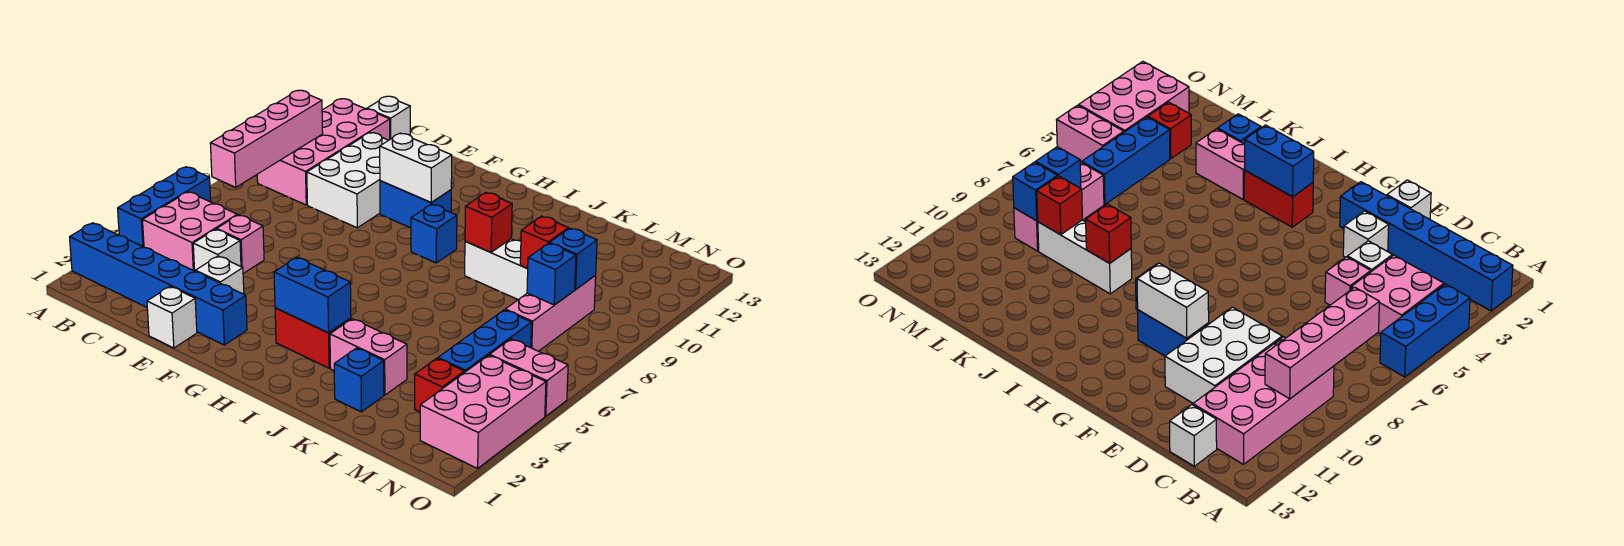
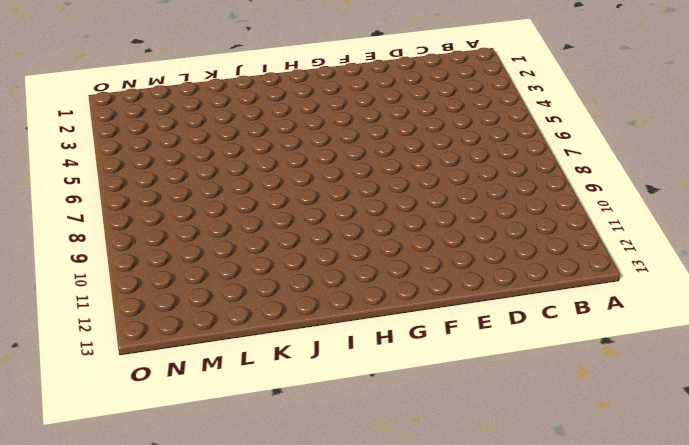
none -> blue brick A2:F2 level 1
none -> blue brick A4:A6 level 1
none -> pink brick B4:C5 level 1

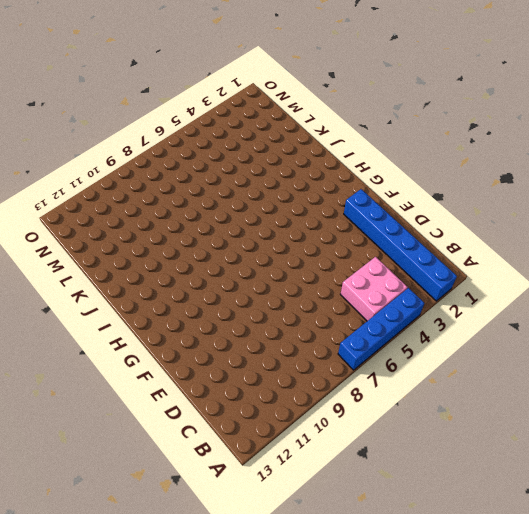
blue brick A4:A7 level 1 -> blue brick A4:A6 level 1
none -> pink brick B9:C12 level 1
none -> white brick C13 level 1
none -> white brick D4 level 1

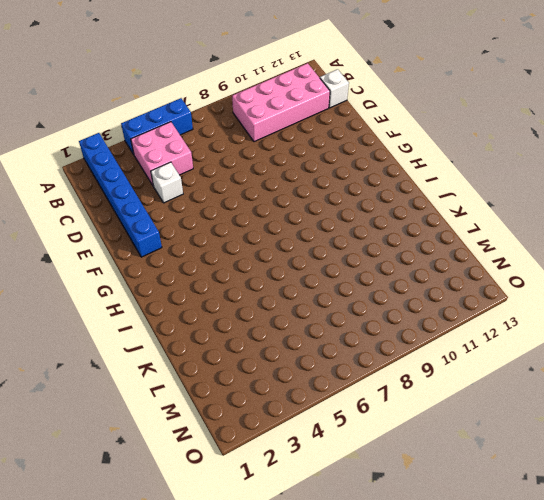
none -> pink brick D5 level 1
none -> white brick D9:E11 level 1
none -> white brick E1 level 1

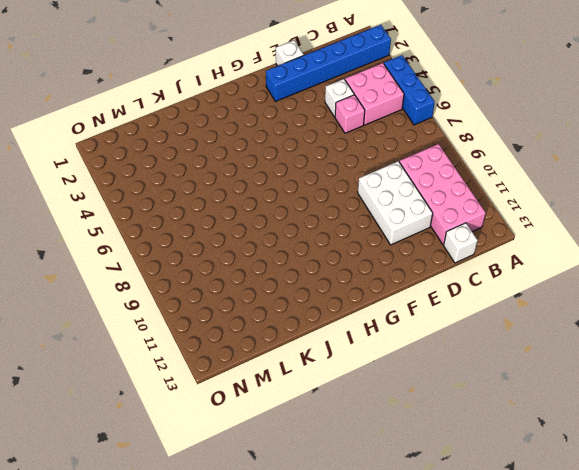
none -> white brick E3 level 1
none -> blue brick F10:G10 level 1
none -> red brick H3:I3 level 1

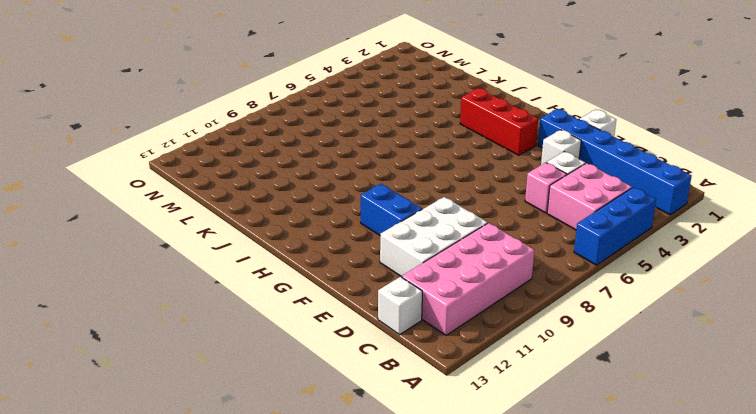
red brick G3:I3 level 1 -> red brick H3:I3 level 1
none -> blue brick H9 level 1
none -> pink brick J3:K3 level 1
none -> white brick J9:L9 level 1

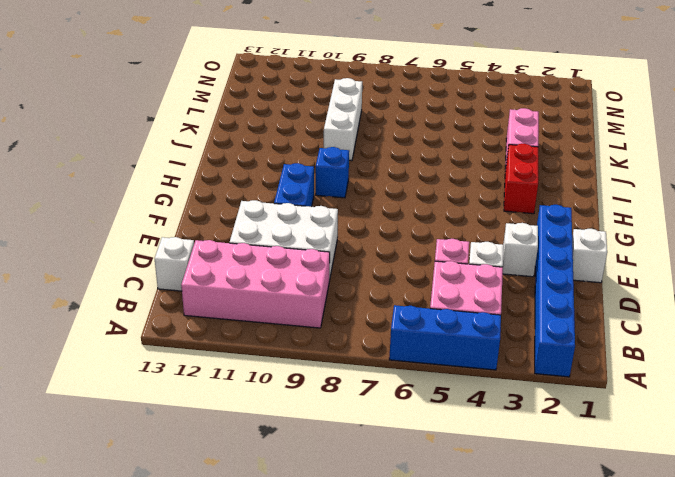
none -> blue brick K2 level 1
none -> red brick M3 level 1
none -> blue brick M4:M6 level 1

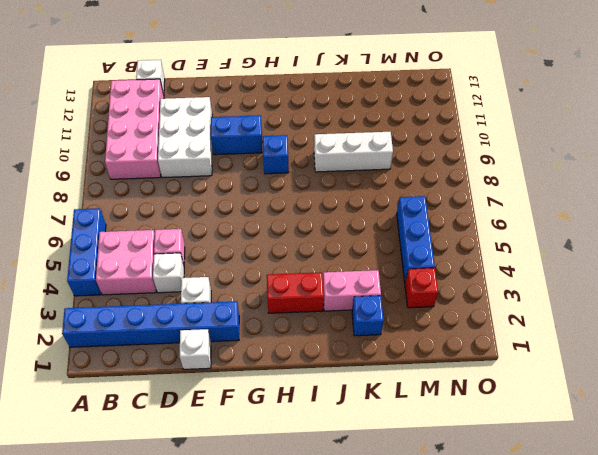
none -> pink brick M7:M9 level 1
none -> pink brick N2:O4 level 1
none -> pink brick N5:O5 level 1

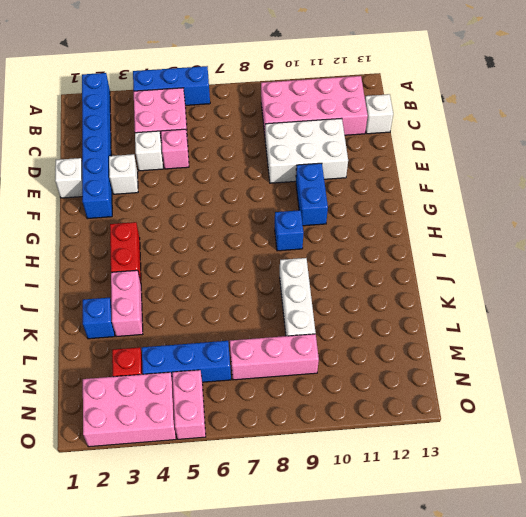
none -> pink brick B7:B10 level 2
none -> white brick F10:G10 level 2
none -> blue brick H3:I3 level 2

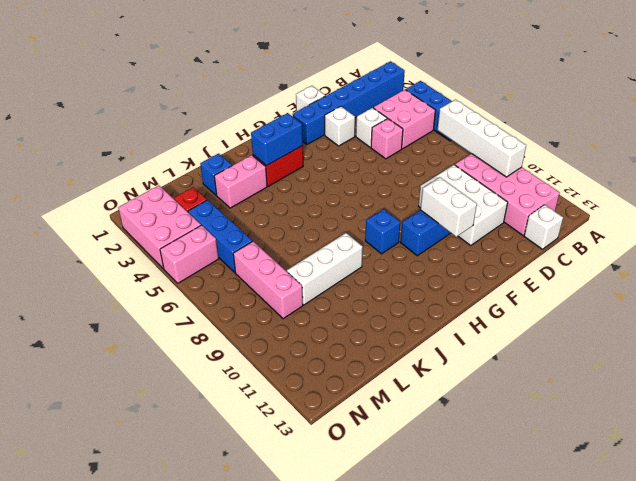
white brick B7:B10 level 2 -> pink brick B7:B10 level 2
white brick F10:F11 level 2 -> white brick F10:G10 level 2
none -> red brick J9 level 2
none -> red brick L9 level 2
none -> blue brick M8 level 2

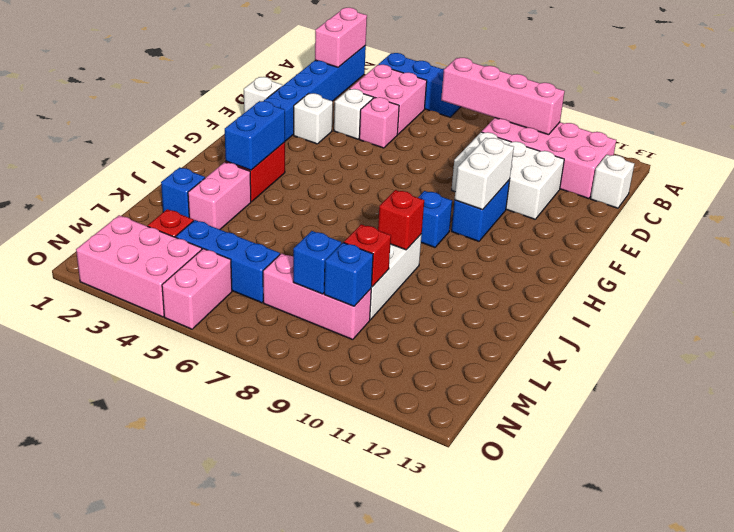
pink brick A2:B2 level 2 -> none

